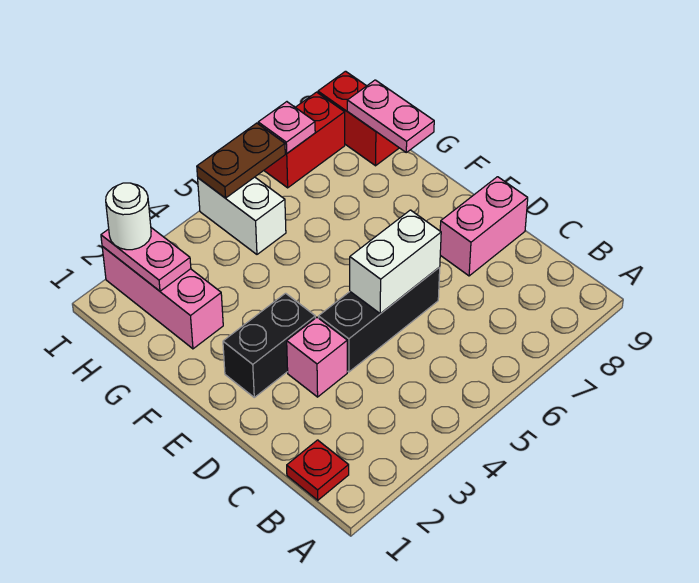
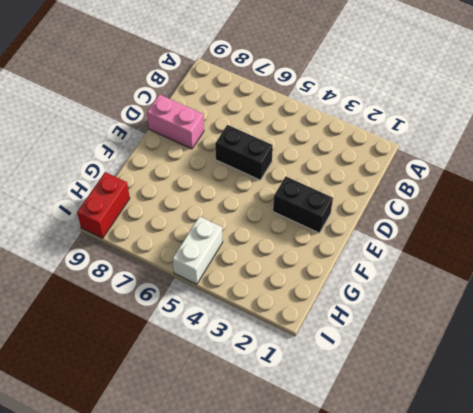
black brick D5:D6 level 1 -> black brick D4:D6 level 1
none -> red plate B1 level 1
none -> pink brick D3 level 1
none -> pink brick G2:I2 level 1

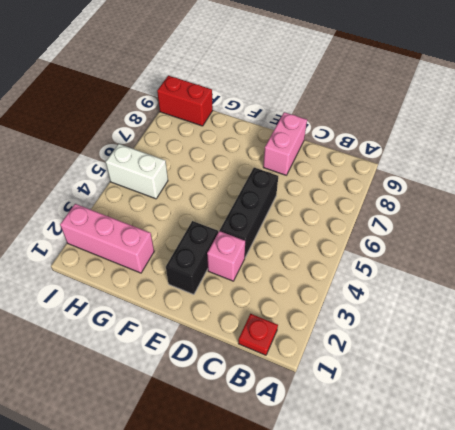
none -> red brick I7:I8 level 1
none -> white brick D5:D6 level 2
none -> pink plate G9:H9 level 2

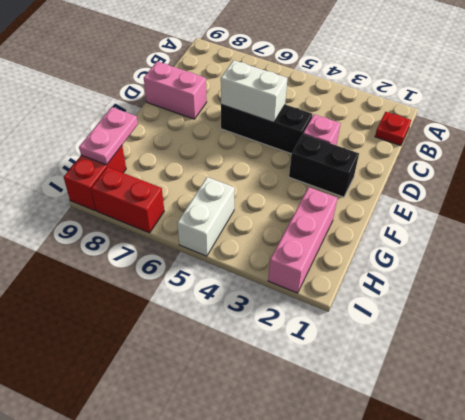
none -> pink plate H2:I2 level 2
none -> brown plate I5:I6 level 2
none -> pink plate I7 level 2

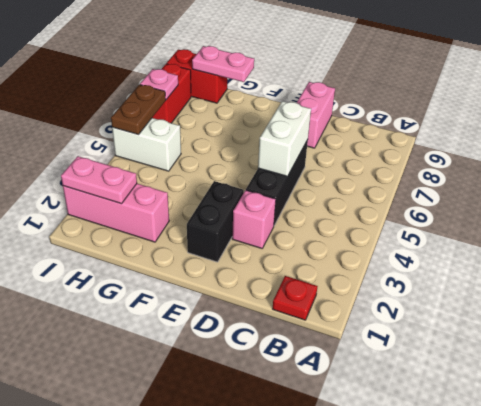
none -> white round brick I2 level 3

